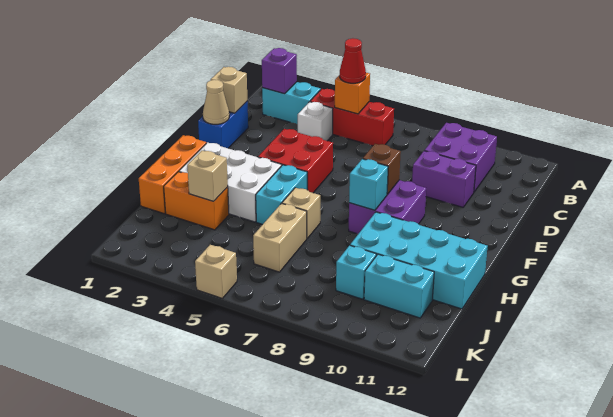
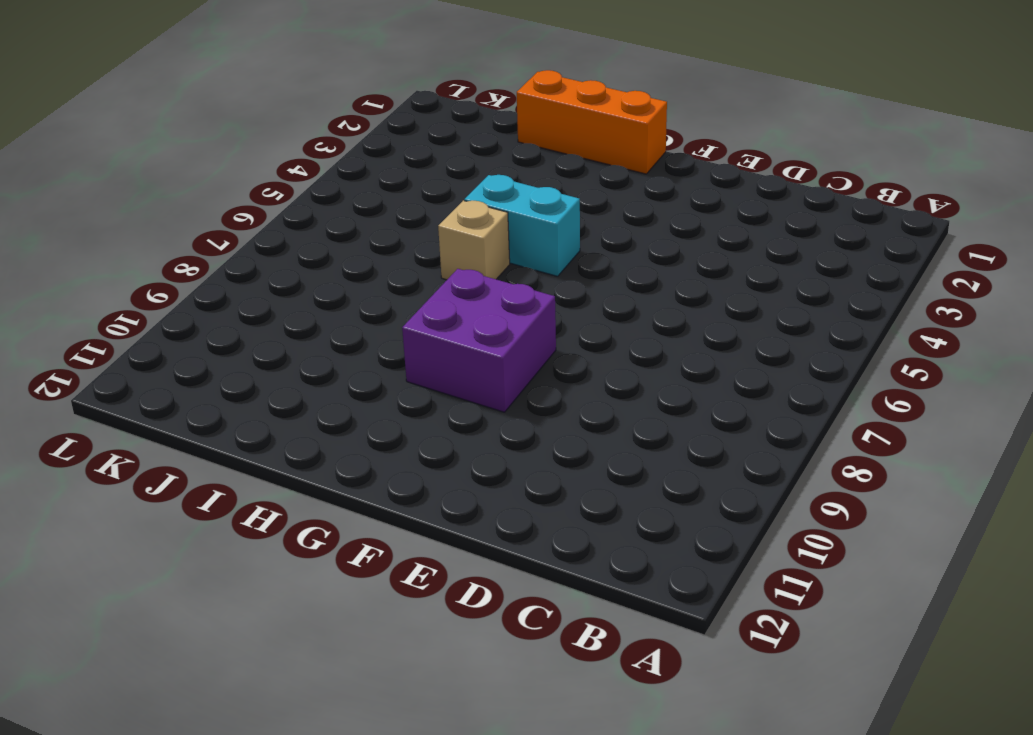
none -> cyan brick B2:B3 level 1
none -> red brick B4:B6 level 1
none -> purple brick B9:C10 level 1

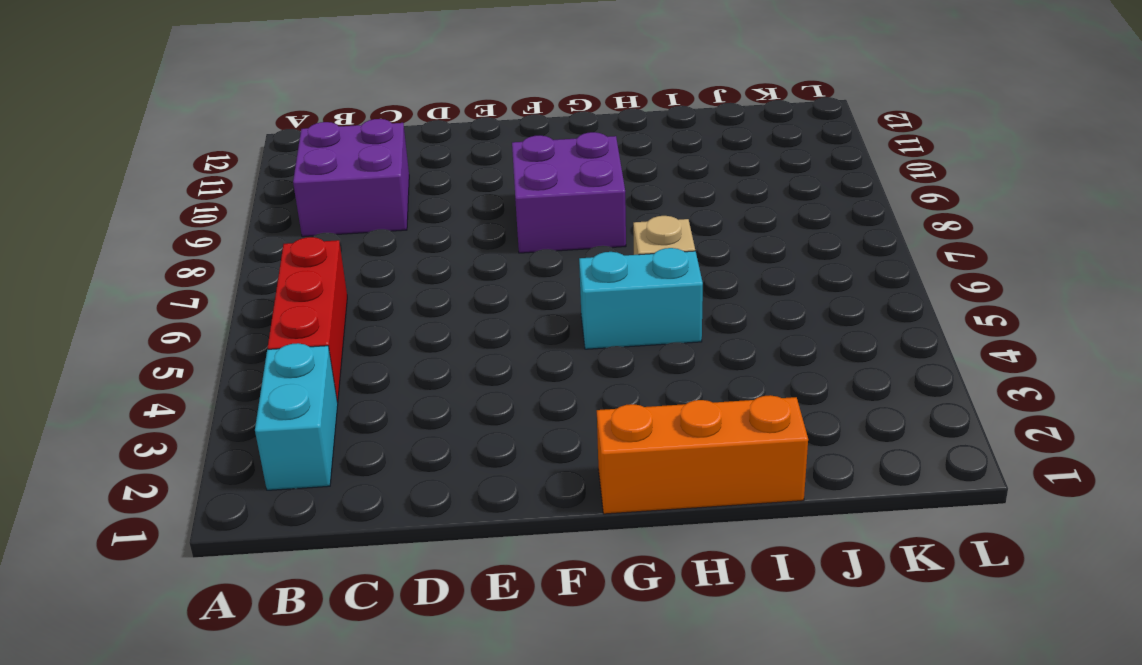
none -> white brick C4 level 1
none -> blue brick D1:E1 level 1
none -> purple brick D9:D10 level 1

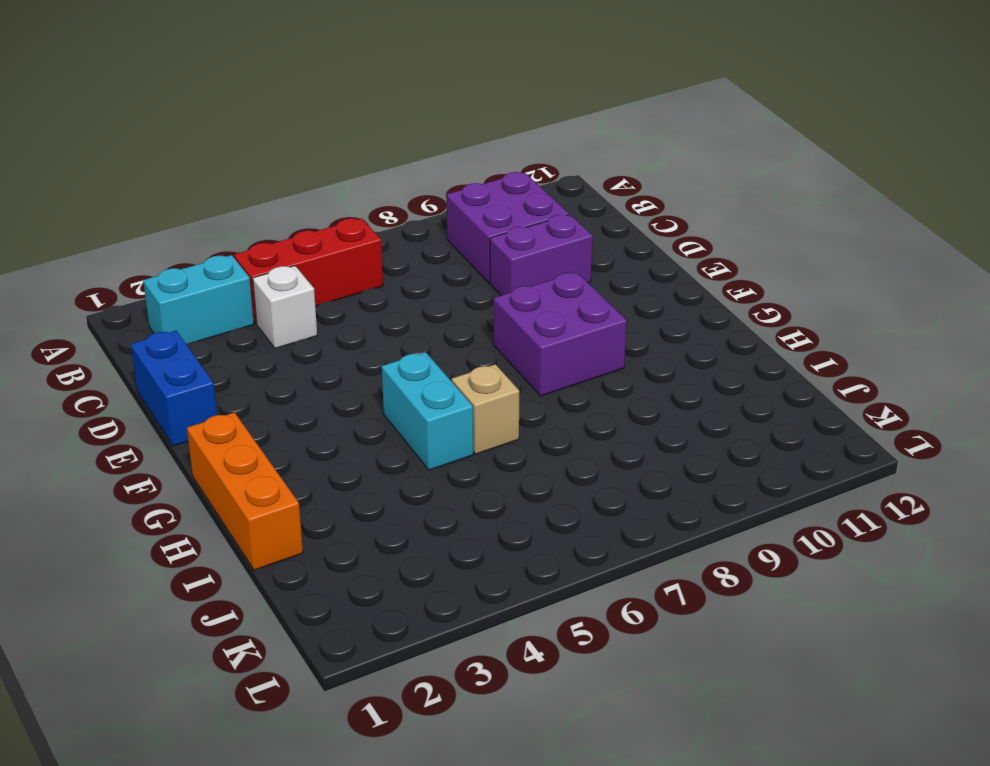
none -> red brick E4:F5 level 1
none -> white brick G2:H4 level 1
none -> cyan brick H9:I12 level 1

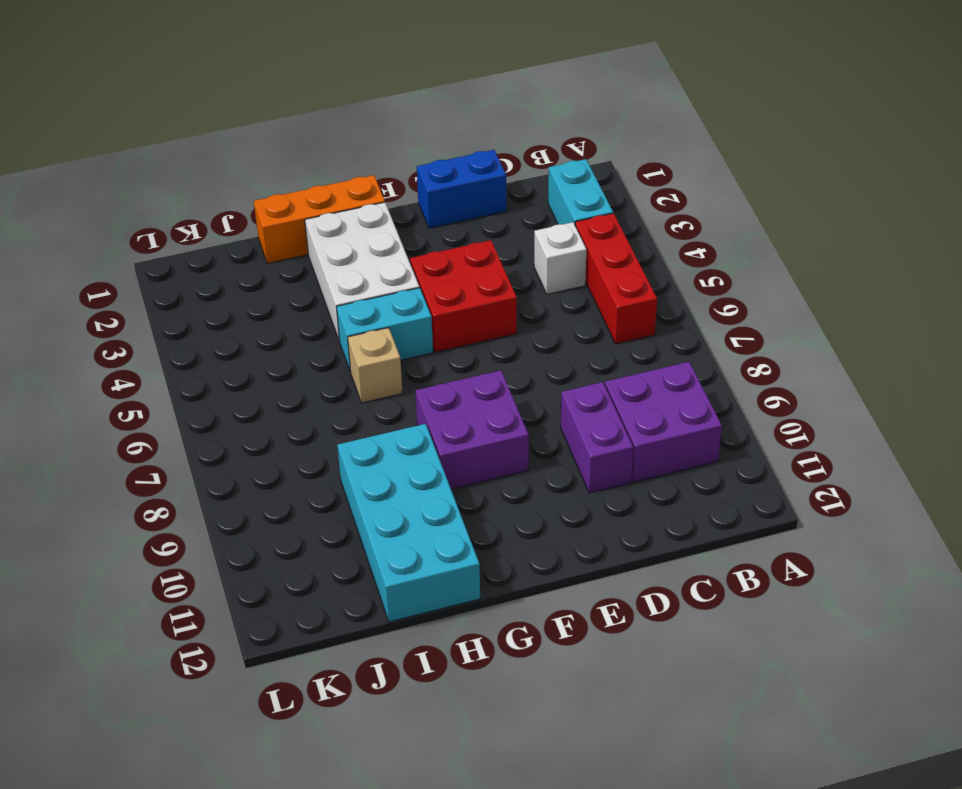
none -> orange brick I2:I3 level 1
none -> tan brick I6:J6 level 1
none -> cyan brick J9 level 1

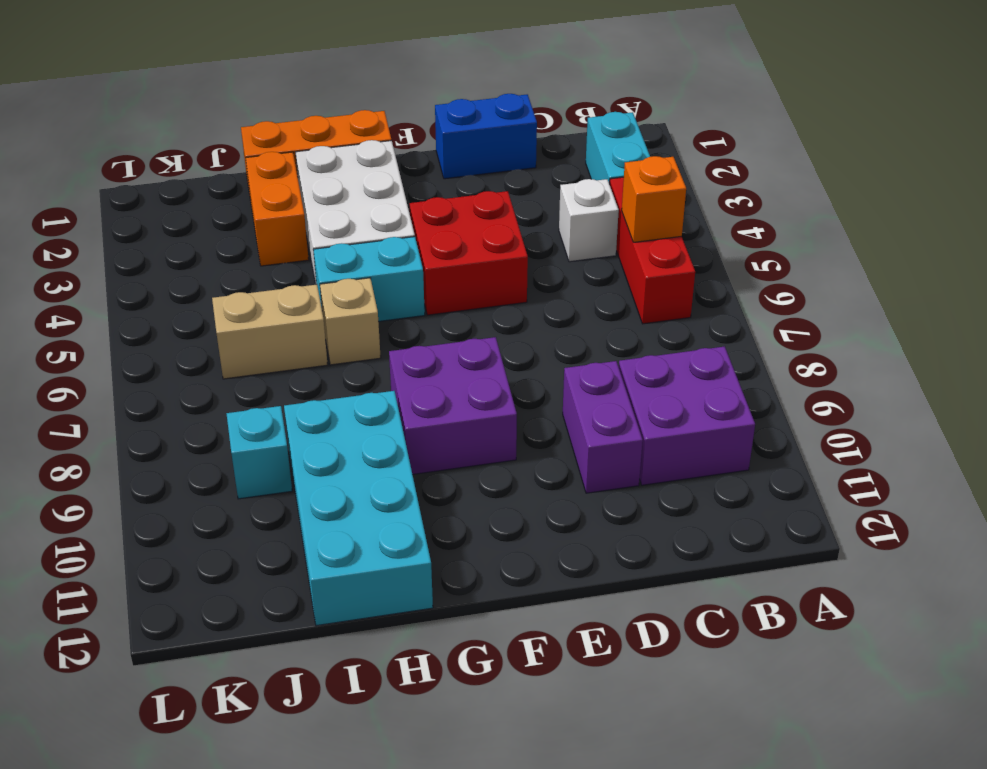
none -> cyan brick J10:J11 level 1
none -> tan brick L5 level 1
none -> purple brick B2 level 2

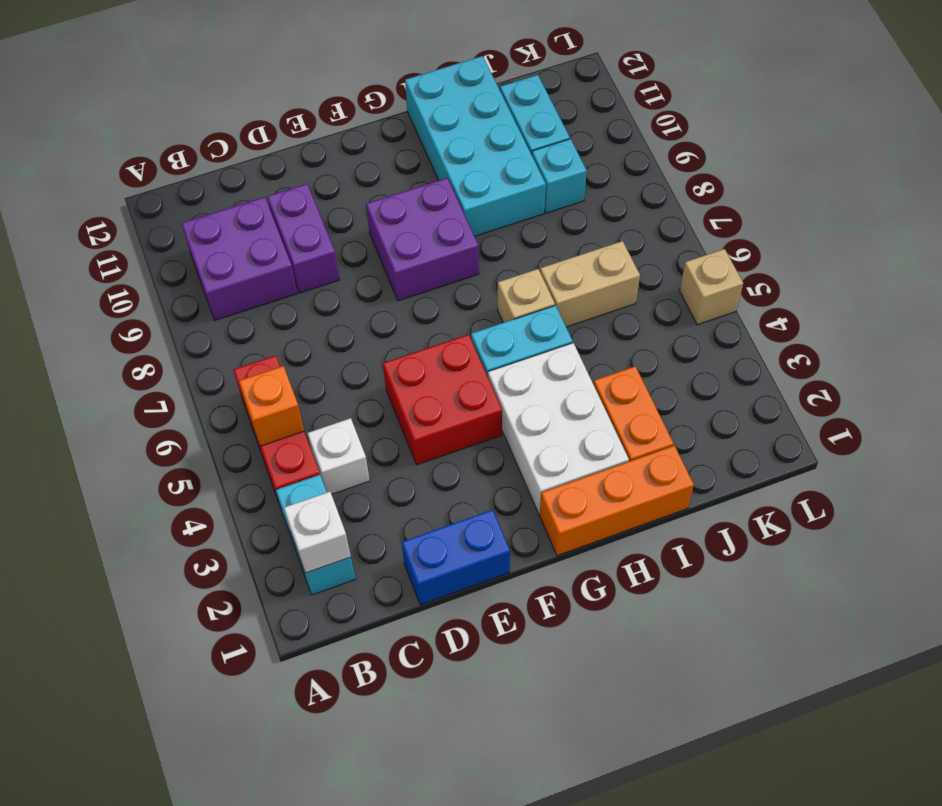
white brick B2 level 2 -> purple brick B2 level 2
none -> tan brick D1 level 2
none -> tan cone E1 level 2
none -> brown brick F8 level 2

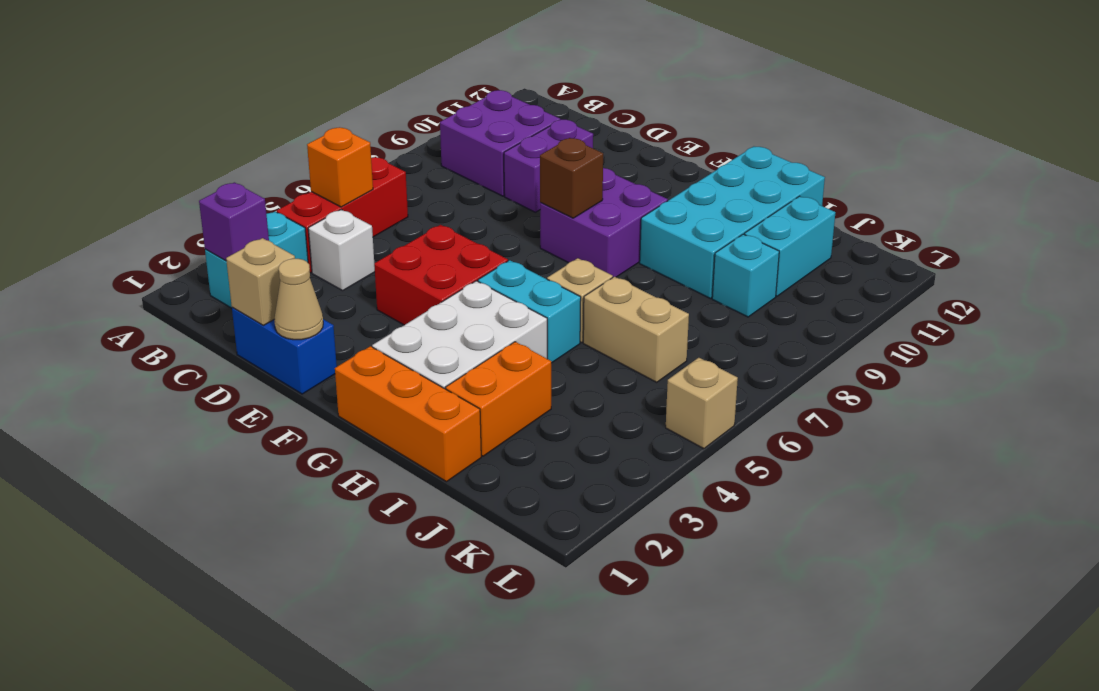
none -> cyan brick G8 level 2
none -> tan brick I3 level 2
none -> red cone B5 level 3

